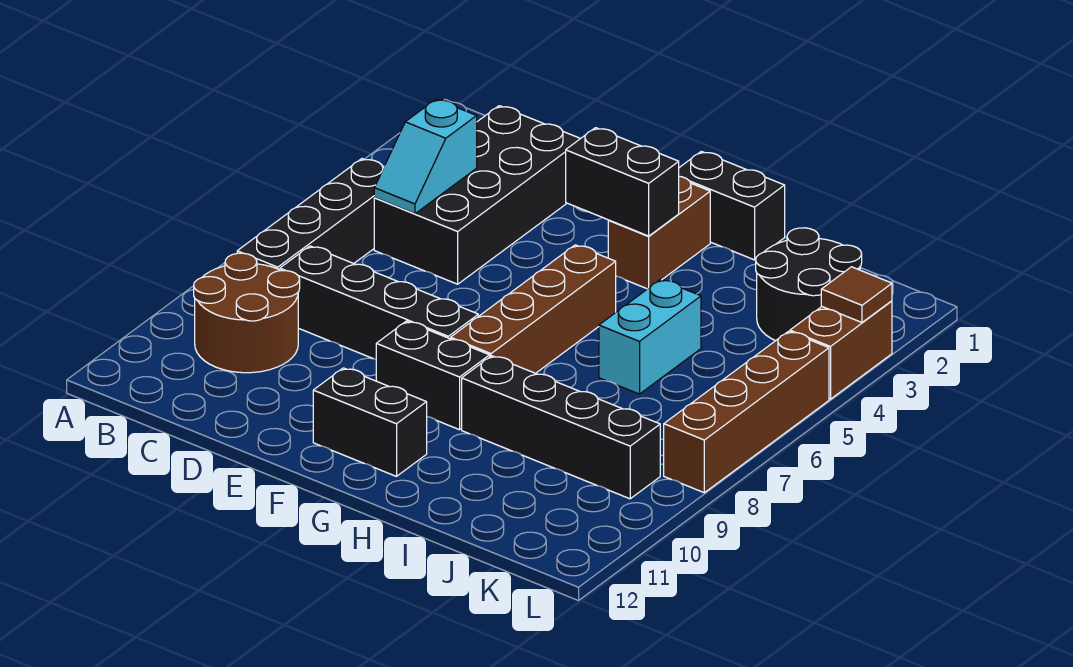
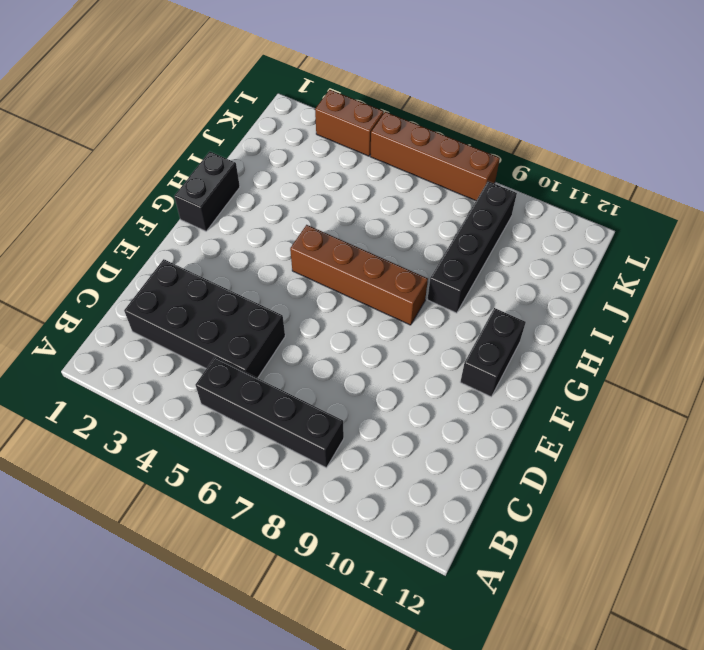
none -> brown round brick B9:C10 level 1
none -> black brick C8:F8 level 1
none -> black brick F9:G9 level 1

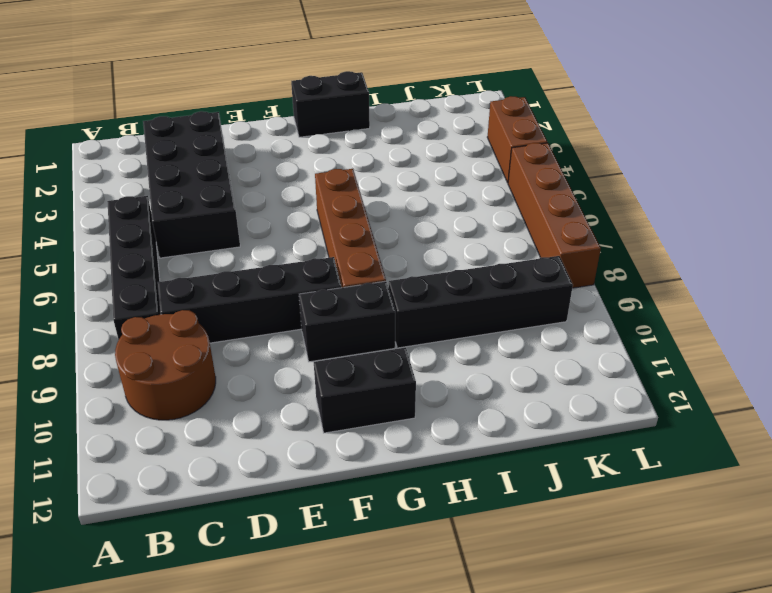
none -> brown brick G2:G3 level 1
none -> cyan brick I5:I6 level 1
none -> black round brick J2:K3 level 1

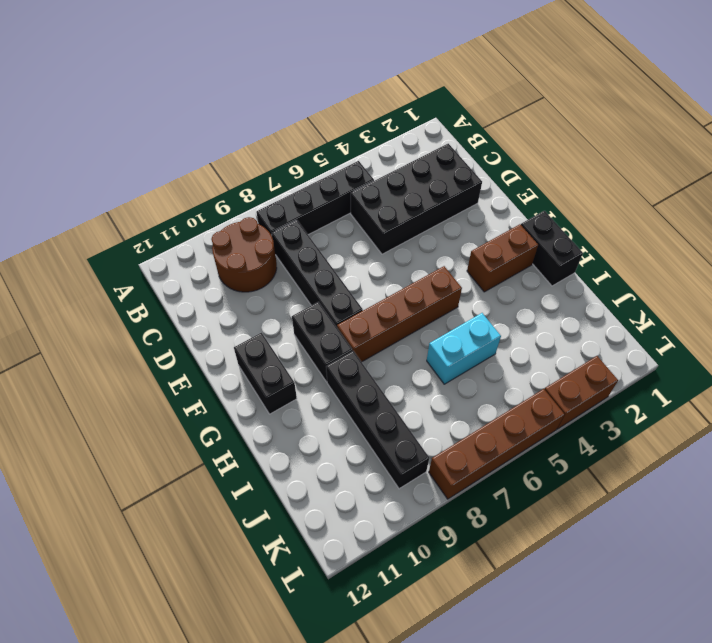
none -> black round brick J2:K3 level 1
none -> cyan slope C4:C5 level 2 top 4
none -> black brick F3:G3 level 2

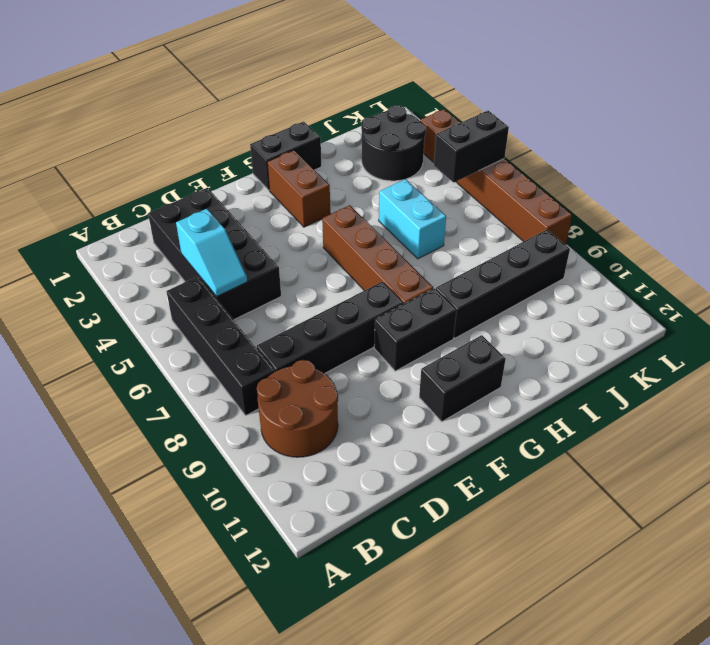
black brick K5:L5 level 2 -> black brick F3:G3 level 2
none -> brown tile L3 level 2

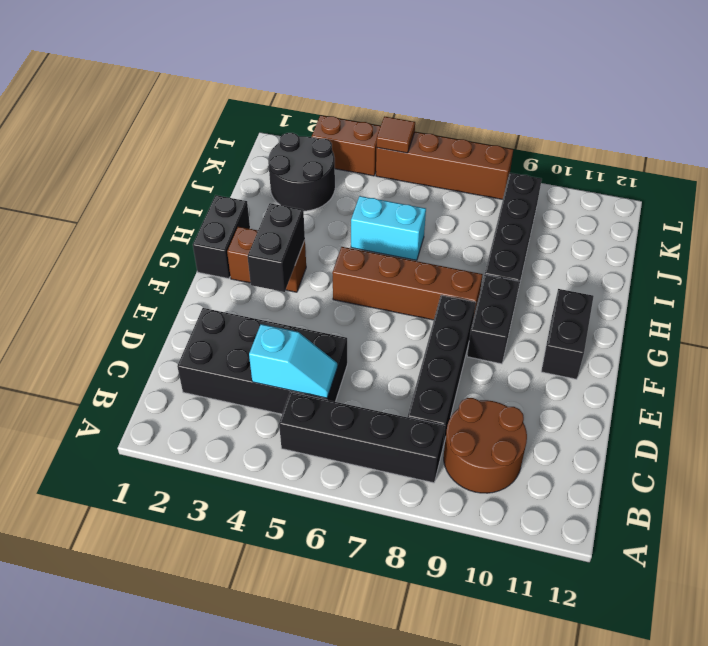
brown tile L5 level 2 -> brown tile L3 level 2

